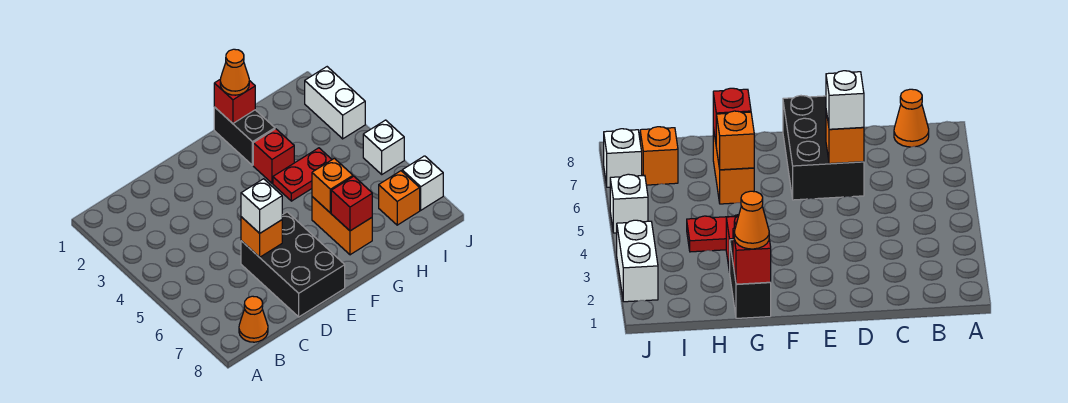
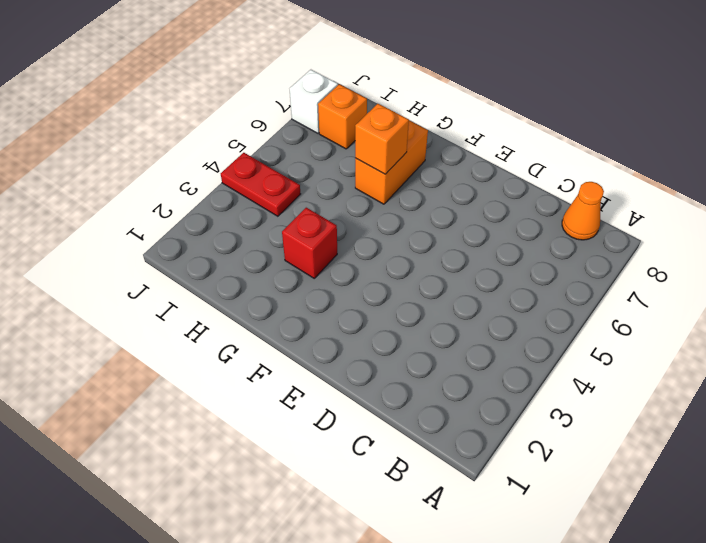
red plate I4:J4 level 1 -> red plate G4:H4 level 1
none -> black brick D6:E8 level 1
none -> black brick G1:G2 level 1
none -> white brick J2:J3 level 1

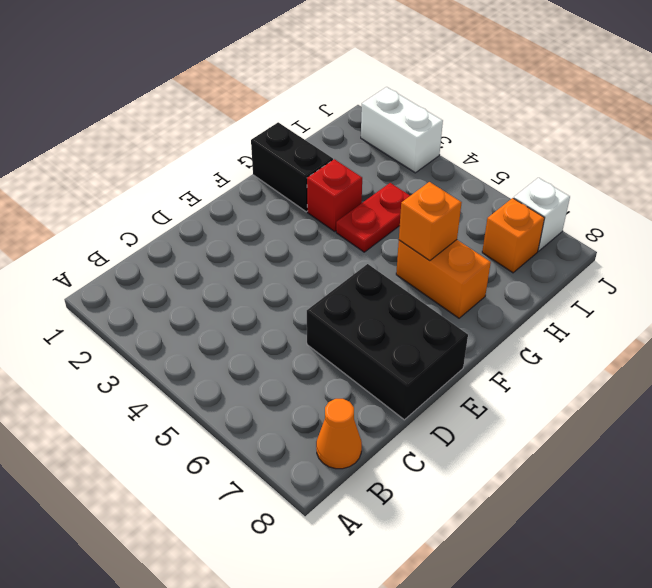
none -> white brick J5 level 1
none -> orange brick D6 level 2
none -> red brick G1 level 2

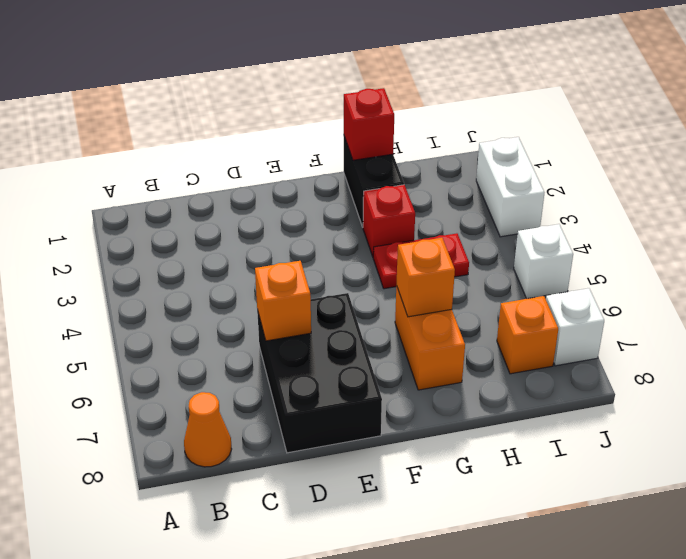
none -> red brick G7 level 2
none -> white brick D6 level 3
none -> orange cone G1 level 3

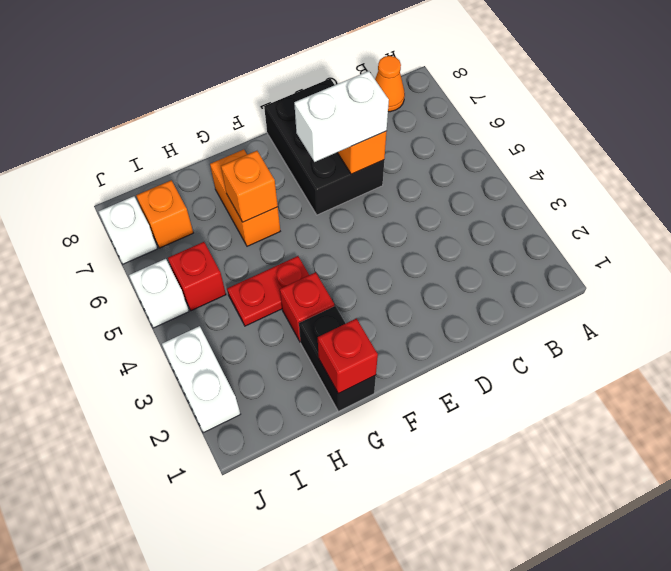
white brick D6:E6 level 3 -> white brick D6 level 3
red brick I5 level 1 -> red brick G7 level 2
none -> orange cone G1 level 3

